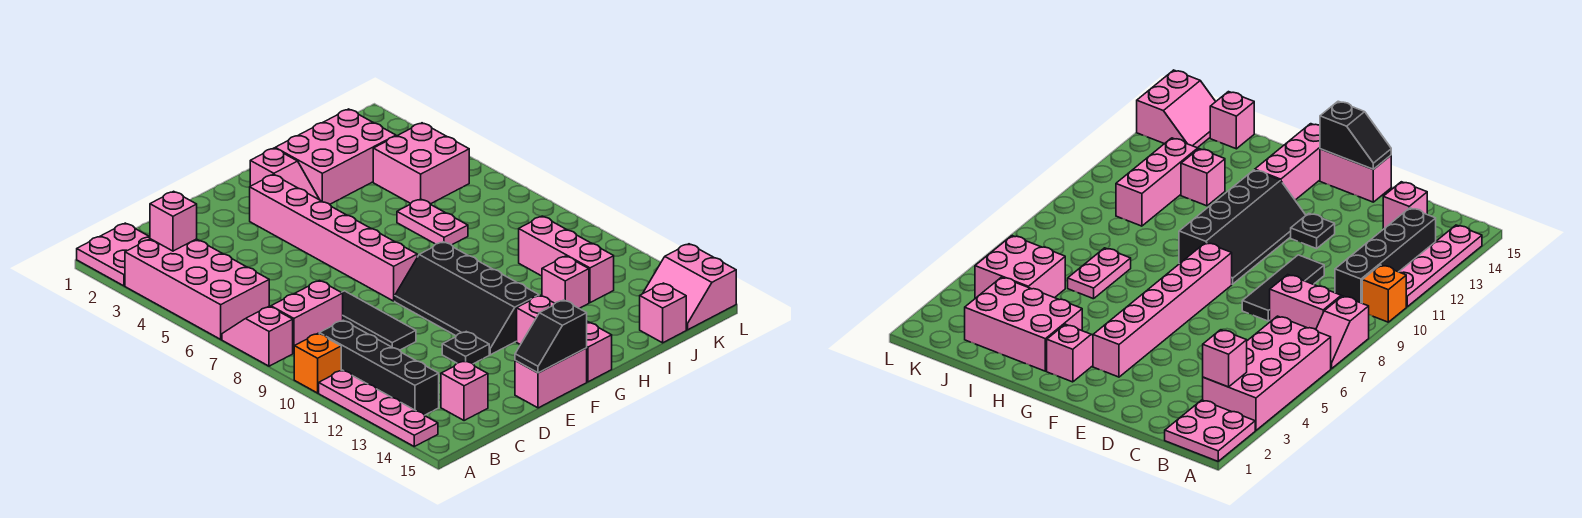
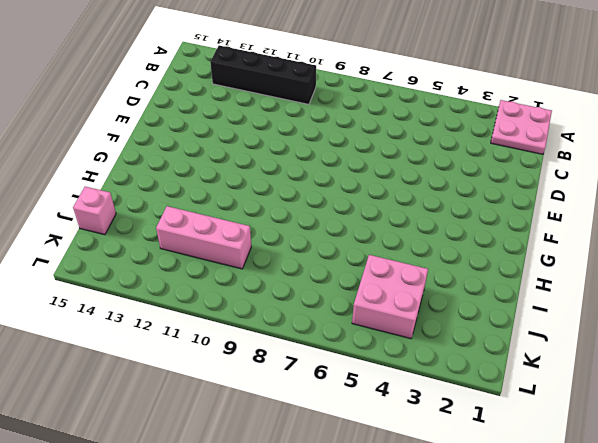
none -> pink brick A3:B6 level 1
none -> pink slope A7:A8 level 1 top 8
none -> orange brick A10 level 1

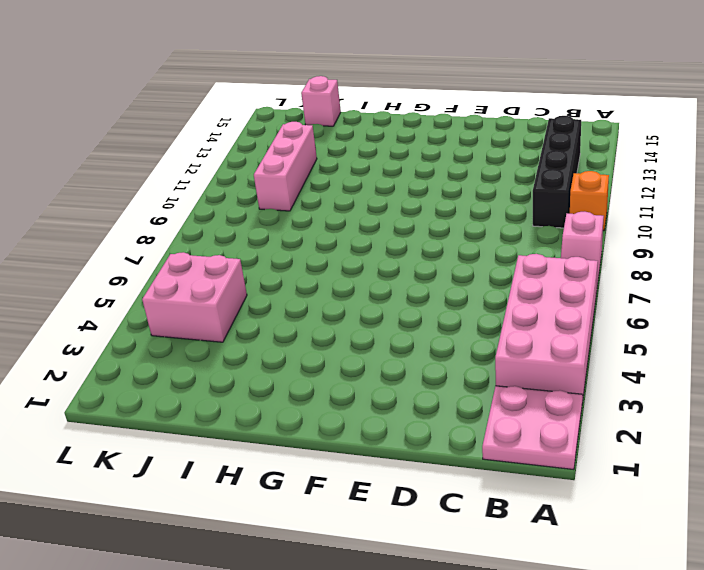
none -> pink plate A11:A14 level 1
none -> pink brick B8:C8 level 1
none -> pink brick C14 level 1

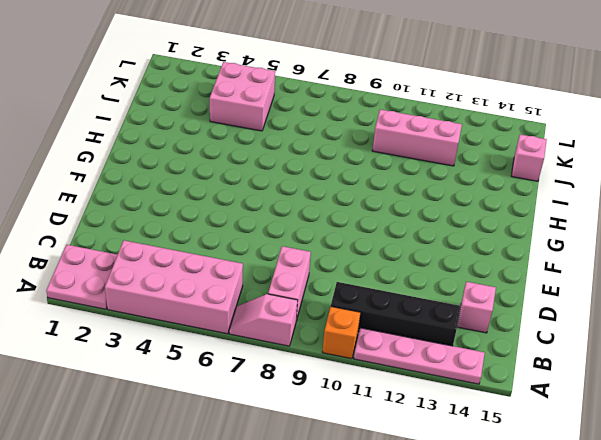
none -> black tile D8:D10 level 1
none -> black plate E12 level 1
none -> pink brick E15:F15 level 1

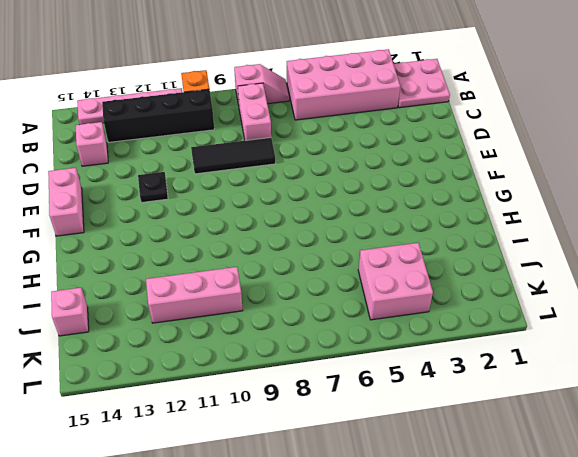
none -> pink brick F3:F8 level 1
none -> black slope F9:G12 level 1 top G
none -> pink slope G2:G3 level 1 top 2

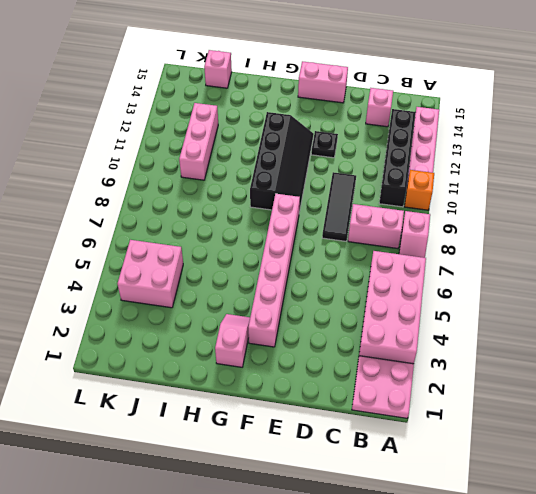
none -> pink brick G13:G15 level 1
none -> pink brick H2:J3 level 1
none -> pink plate I6:I7 level 1

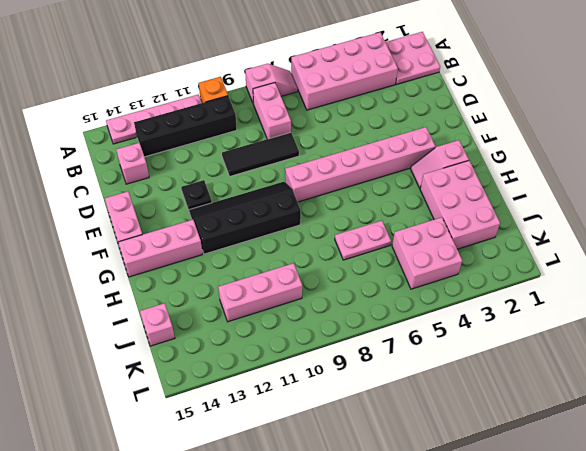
none -> pink brick I12 level 1
none -> pink slope K14:L15 level 1 top L
none -> pink brick B3 level 2

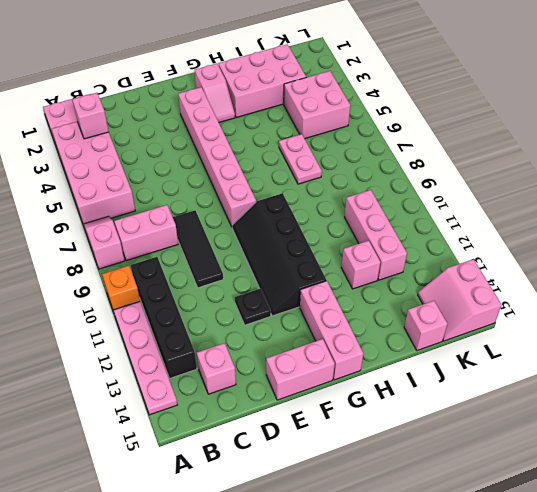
none -> black slope E15:F15 level 2 top F

